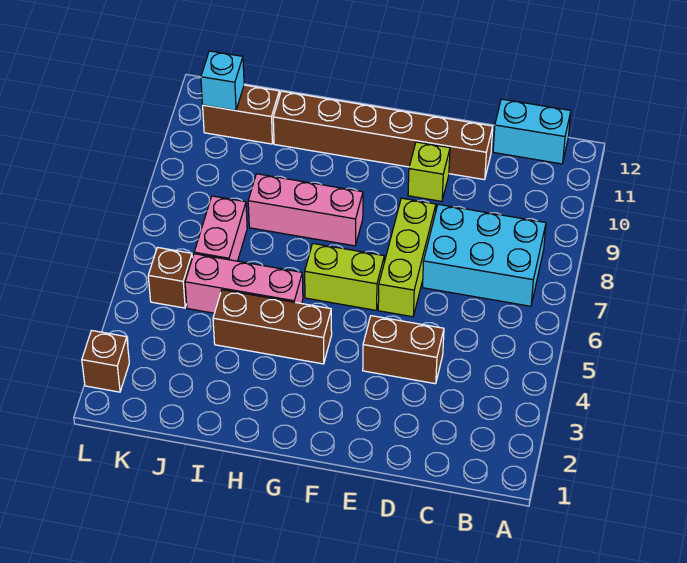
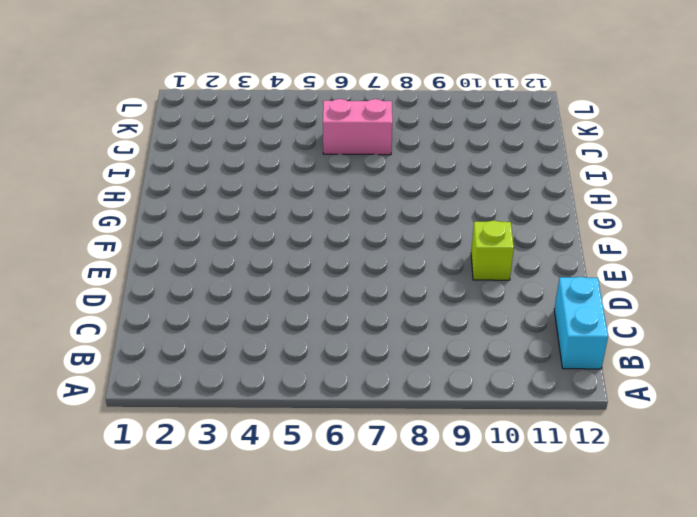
none -> cyan brick B7:D8 level 1
none -> brown brick D4:E4 level 1
none -> brown brick D11:I11 level 1

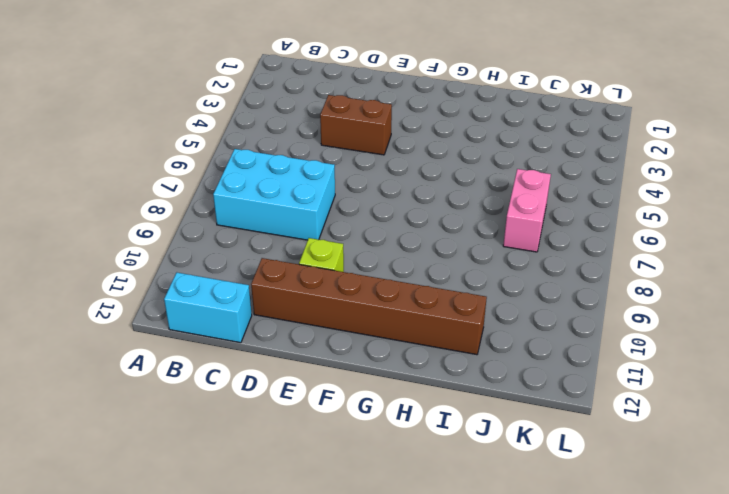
none -> lime brick E6:E8 level 1
none -> lime brick F6:G6 level 1
none -> brown brick G4:I4 level 1

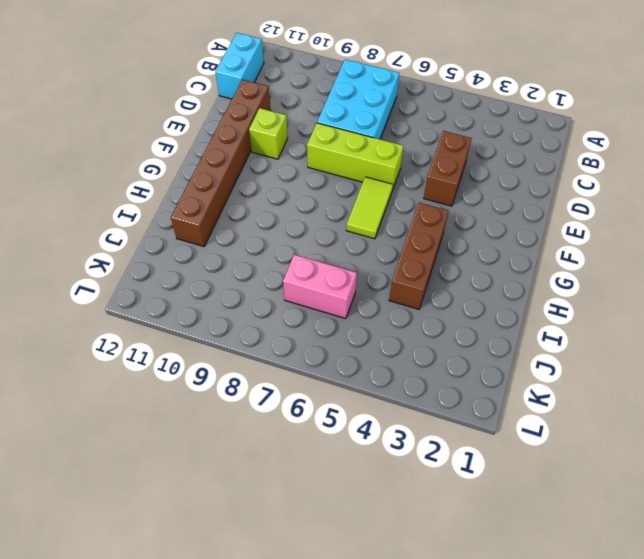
lime tile F6:G6 level 1 -> lime brick F6:G6 level 1
none -> pink brick G8:I8 level 1
none -> pink brick H5:J5 level 1
none -> brown brick J11:K11 level 1

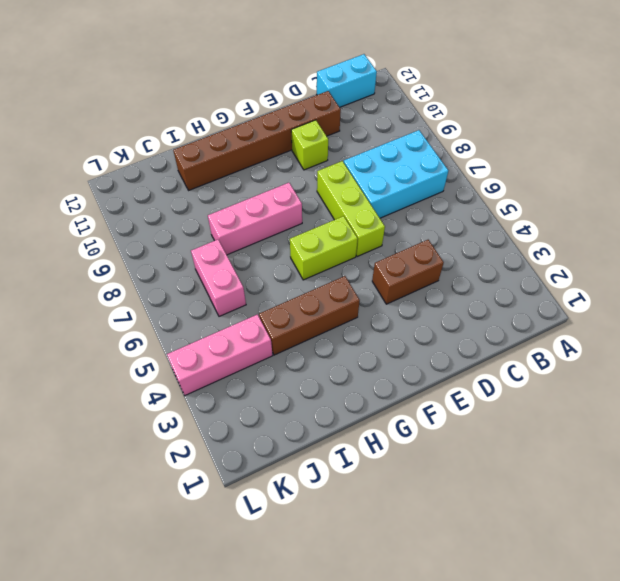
pink brick J4:L4 level 1 -> pink brick H5:J5 level 1
none -> brown brick J11:K11 level 1
none -> brown brick K5 level 1
none -> brown brick L2 level 1

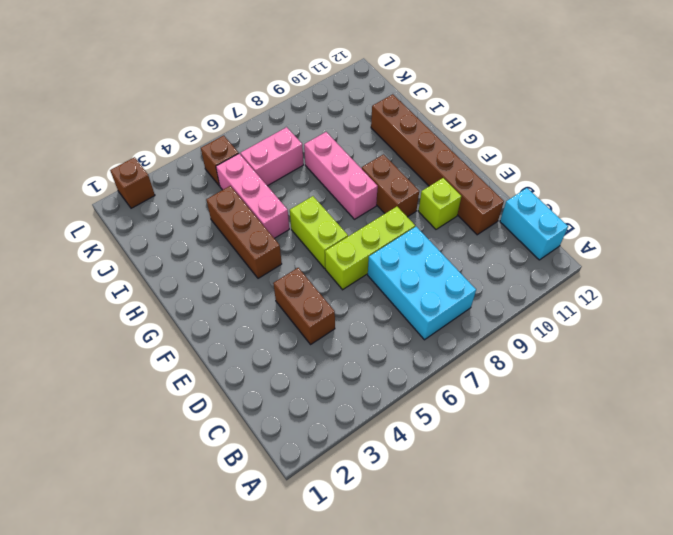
brown brick F9:G9 level 1 -> brown brick J11:K11 level 1
none -> cyan brick K11 level 2

